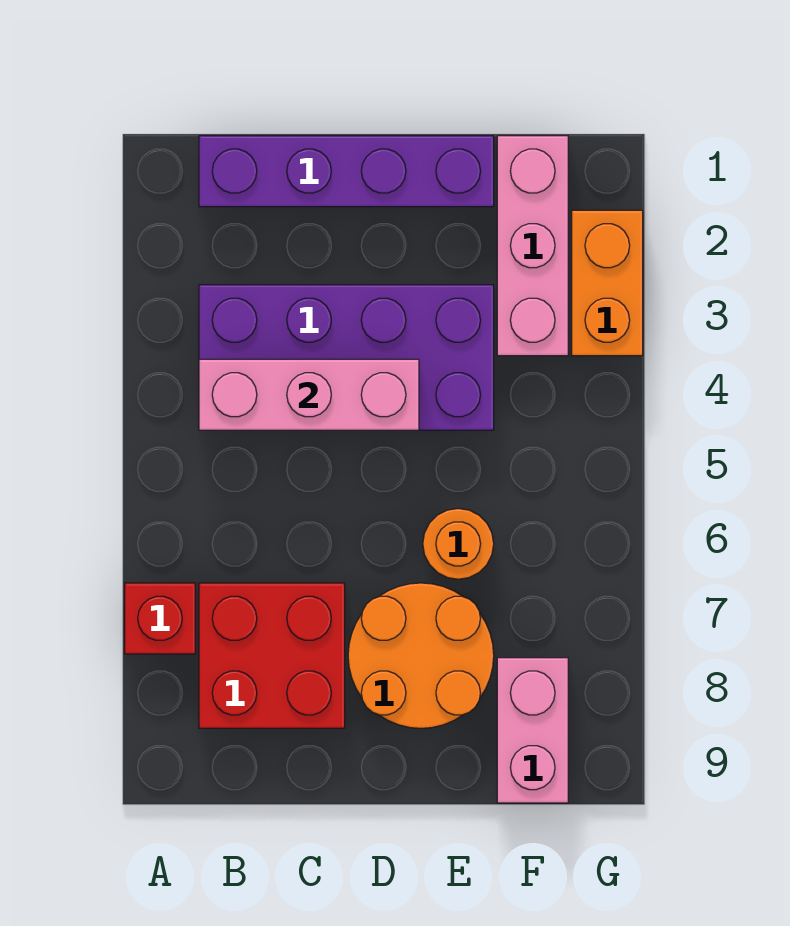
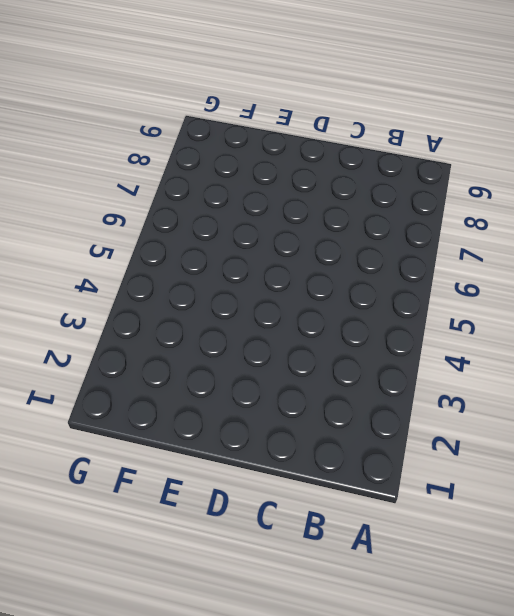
none -> red brick A7 level 1
none -> purple brick B1:E1 level 1

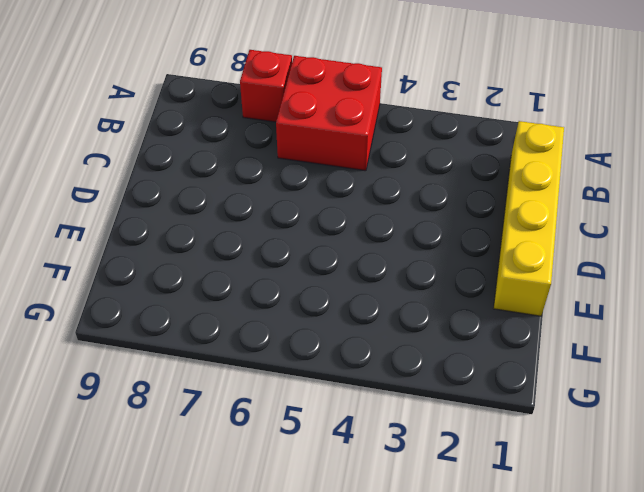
red brick A5:B6 level 1 -> red brick B7:C8 level 1
yellow brick B1:E1 level 1 -> purple brick B1:E1 level 1
none -> purple brick B3:E4 level 1
none -> orange round brick D7:E8 level 1

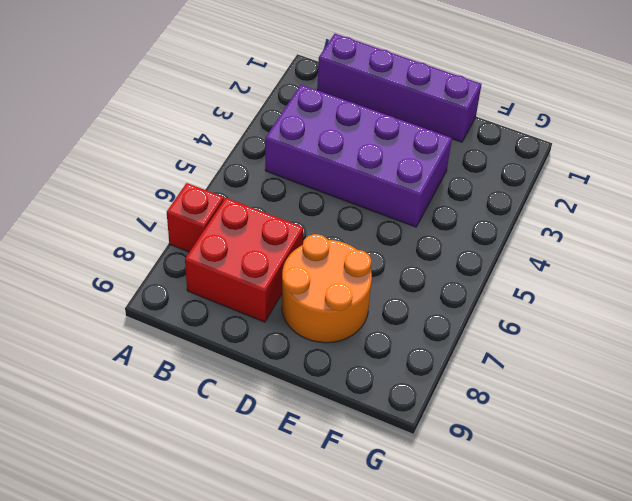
none -> orange round brick E6 level 1
none -> pink brick F1:F3 level 1

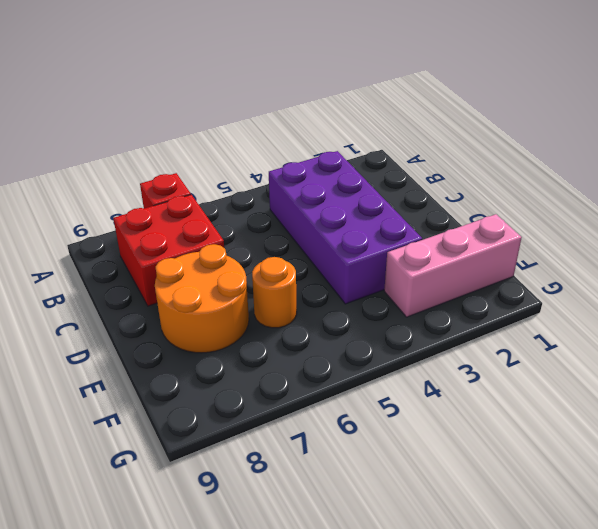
none -> purple brick B1:E1 level 1
none -> pink brick F8:F9 level 1

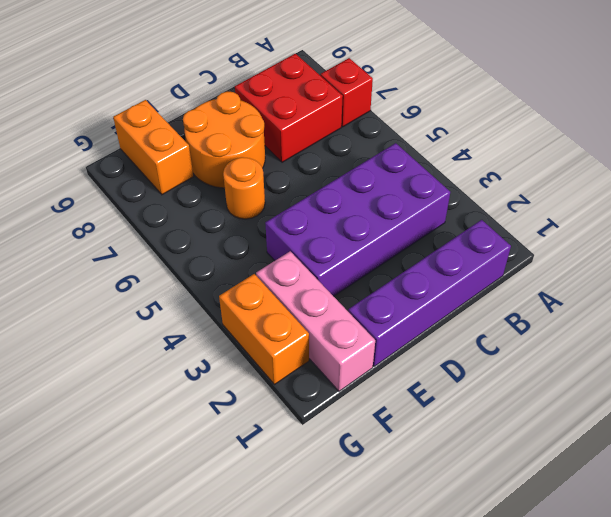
orange brick F8:F9 level 1 -> pink brick F8:F9 level 1
none -> pink brick B4:D4 level 2

